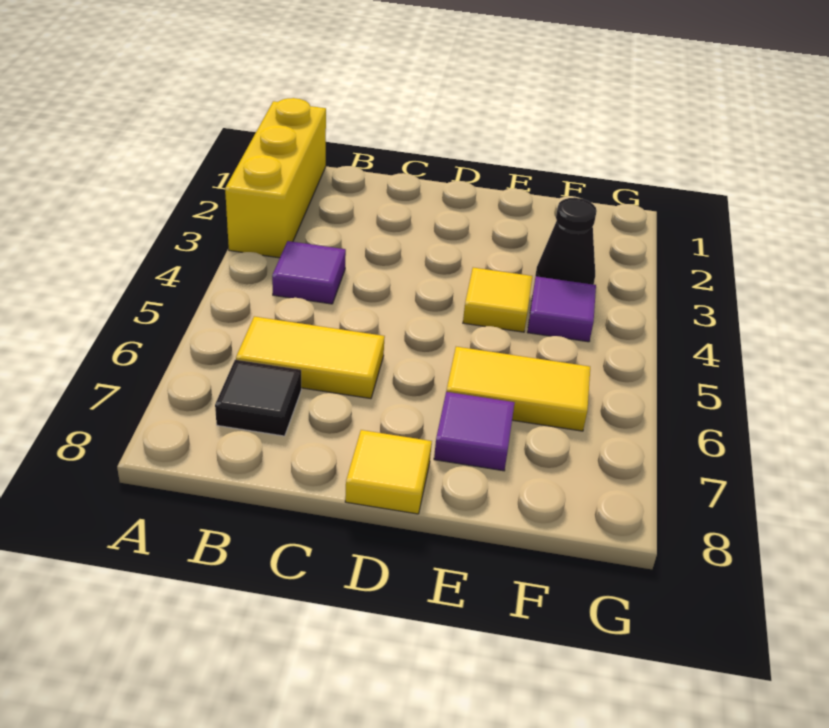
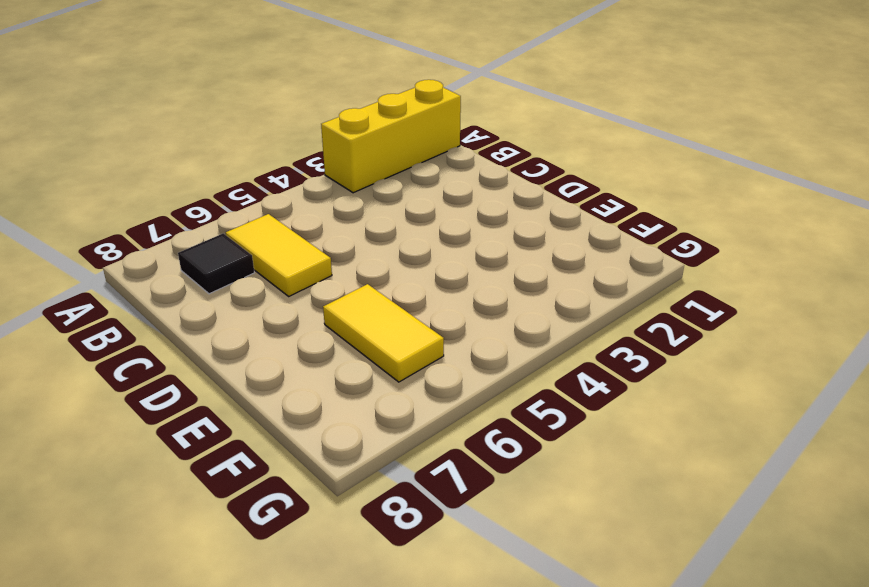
none -> purple tile B4 level 1
none -> yellow tile D8 level 1

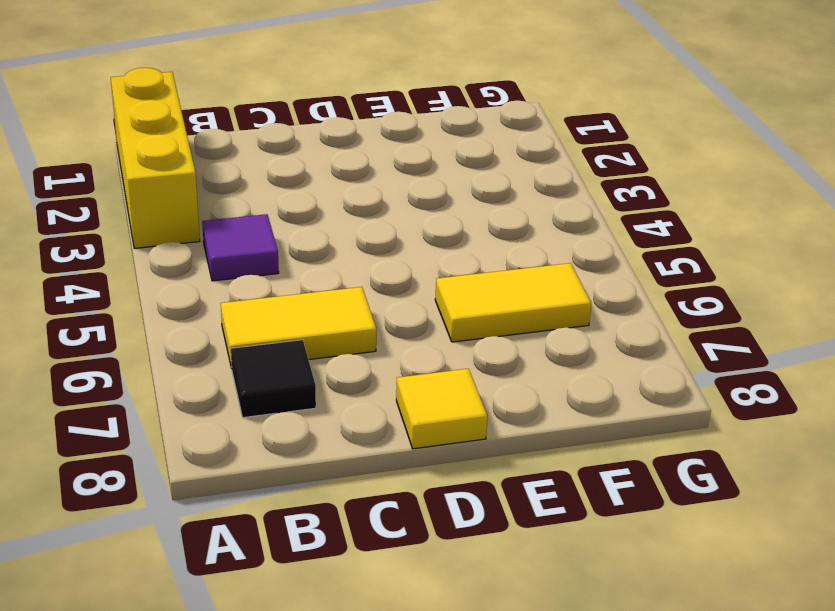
none -> yellow tile E4 level 1
none -> purple tile E7 level 1

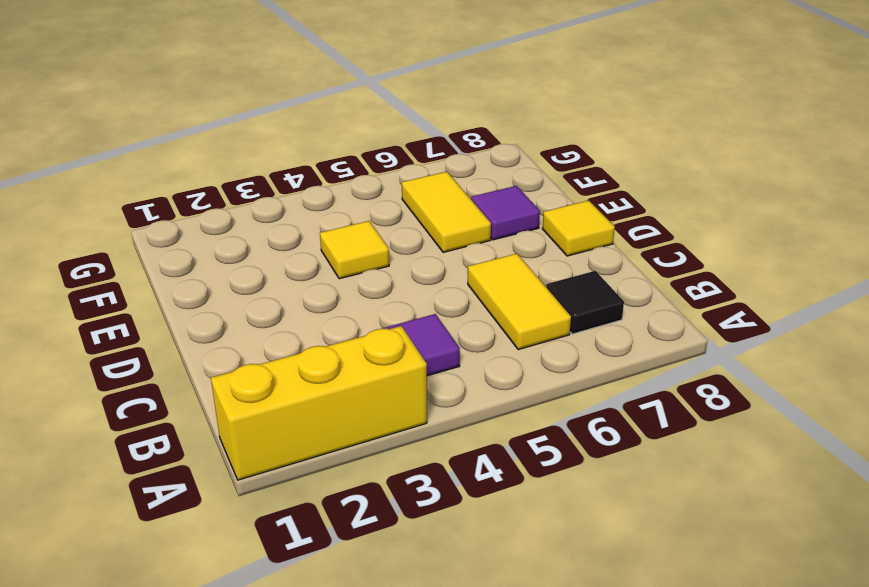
none -> black cone F3 level 1
none -> purple tile F4 level 1

